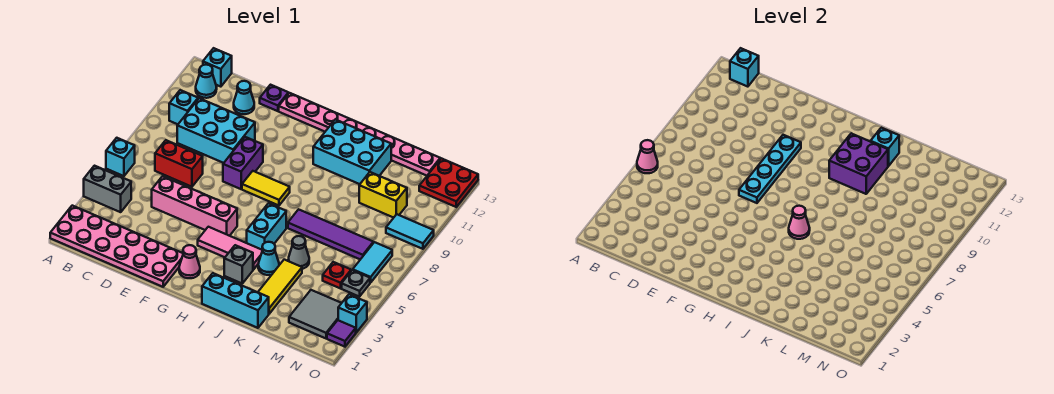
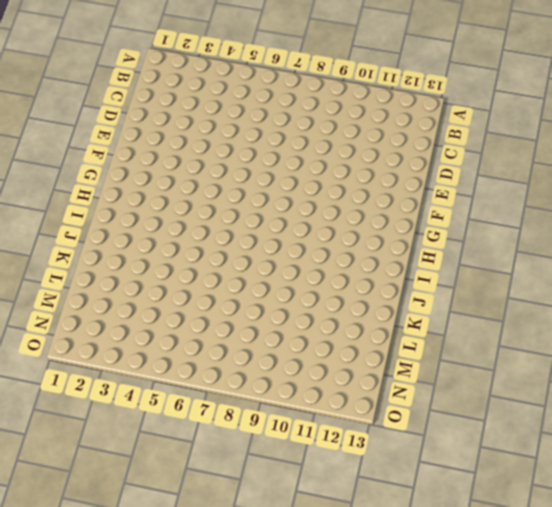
none -> pink plate A1:F2 level 1
none -> grey brick A4:B4 level 1
none -> cyan brick A6 level 1
none -> cyan brick B10 level 1

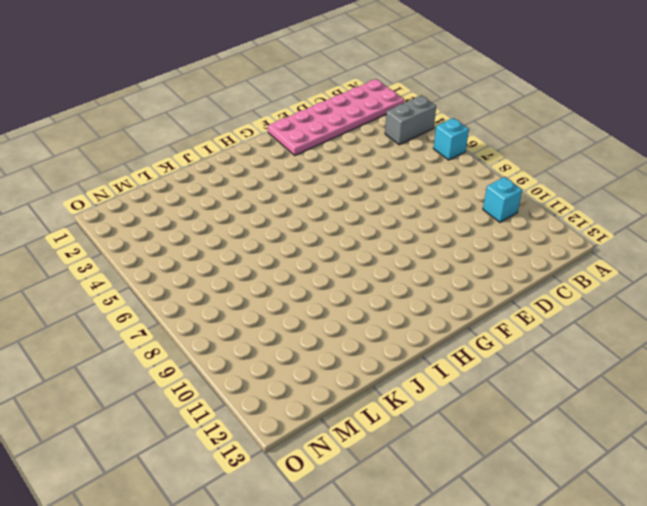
none -> cyan cone B12 level 1
none -> cyan brick B13 level 1
none -> red brick C7:D7 level 1
none -> cyan brick C9:E10 level 1

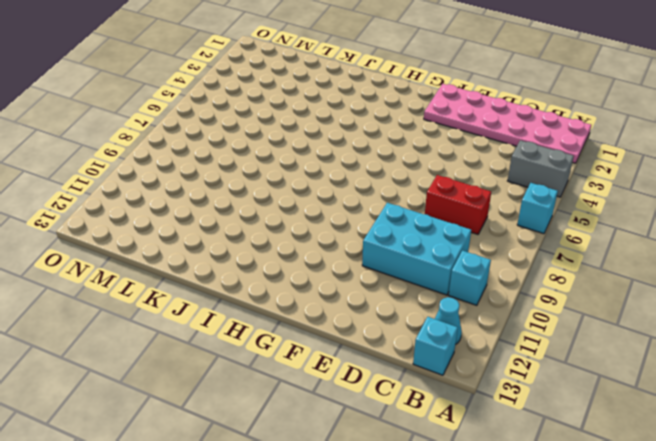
none -> pink brick D5:G5 level 1
none -> cyan cone D12 level 1
none -> purple plate E13 level 1
none -> purple brick F8:F9 level 1

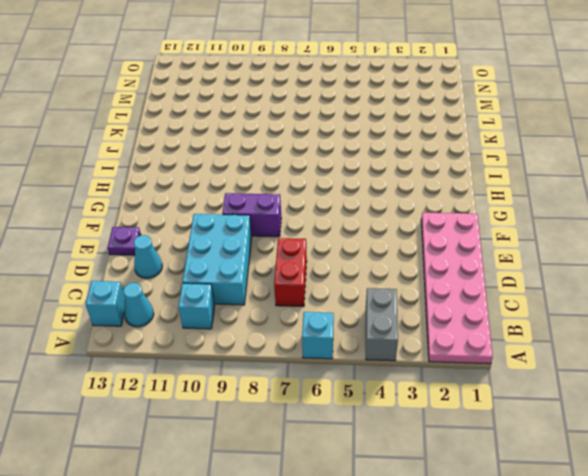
none -> pink brick D5:G5 level 1
none -> pink plate F13:M13 level 1
none -> pink cone G2 level 1
none -> pink tile G4:I4 level 1

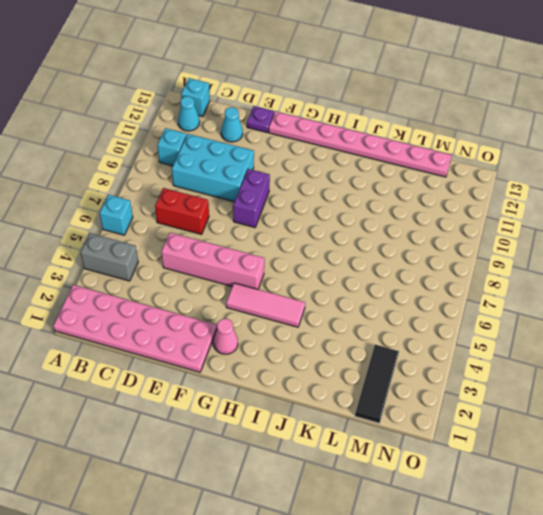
black tile M1:M3 level 1 -> grey tile M2:N3 level 1
none -> yellow tile G8:H8 level 1
none -> cyan brick I1:K1 level 1
none -> grey brick I3 level 1
none -> cyan brick I5:I6 level 1

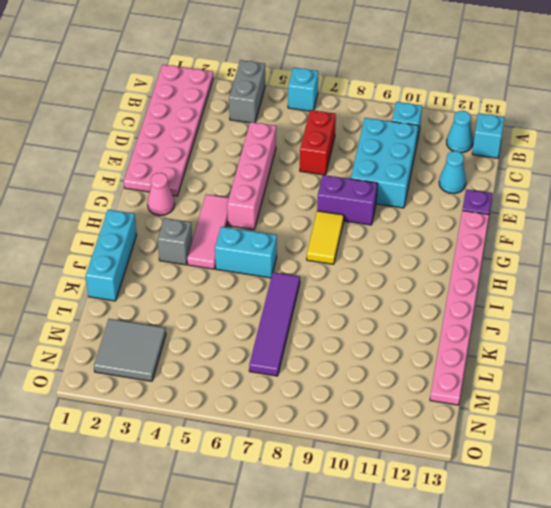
none -> cyan brick I11:K12 level 1
none -> cyan cone J4 level 1
none -> yellow tile K2:K4 level 1
none -> grey cone K5 level 1

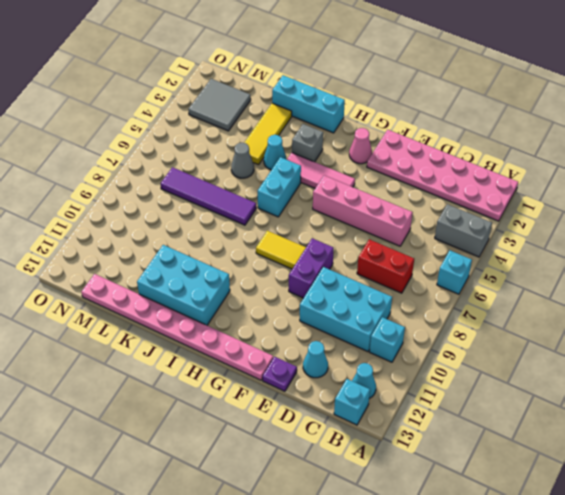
none -> yellow brick L10:M10 level 1
none -> red plate M5 level 1
none -> grey plate N5 level 1
none -> cyan tile N6:N7 level 1

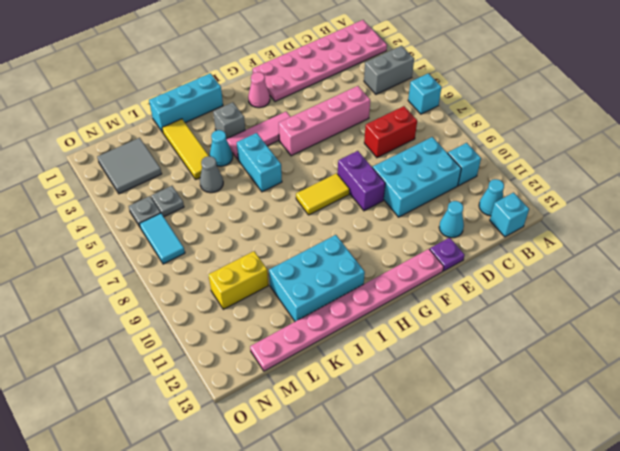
grey plate M5 level 1 -> red plate M5 level 1
none -> purple tile J7:M7 level 1
none -> cyan tile N9:O9 level 1
none -> red plate N12:O13 level 1
none -> purple tile O2 level 1

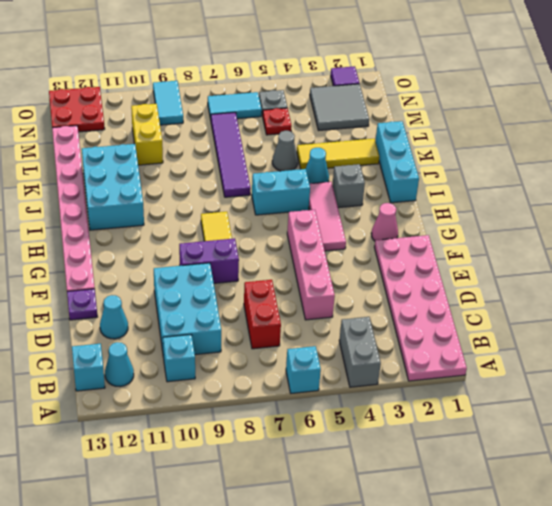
none -> cyan brick O3 level 1
none -> pink cone A6 level 2
none -> cyan brick B13 level 2
none -> cyan plate F7:F10 level 2

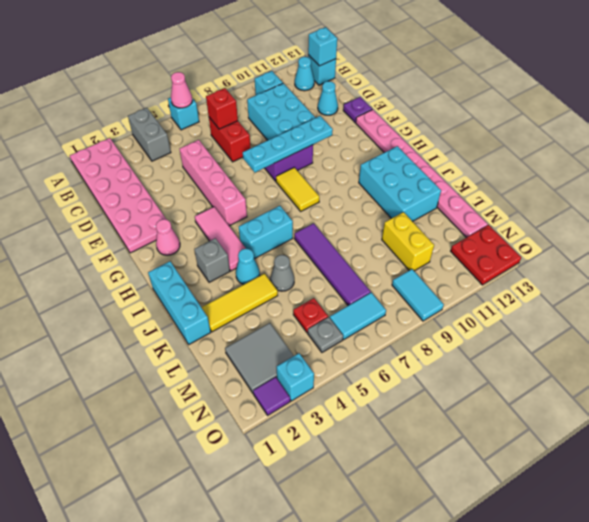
red brick C7 level 2 -> none
none -> pink cone I6 level 2
none -> purple brick I10:J11 level 2
none -> cyan brick J12 level 2

